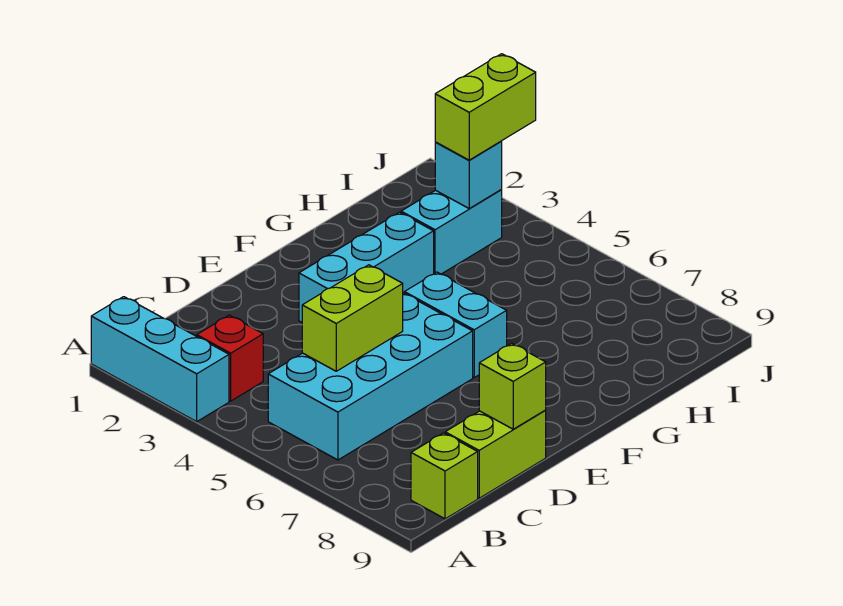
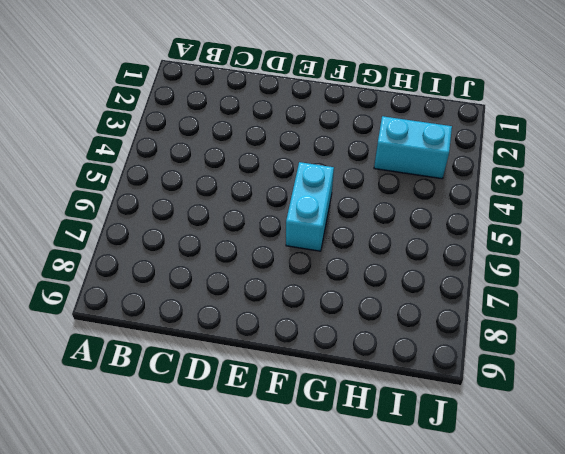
none -> cyan brick A1:A3 level 1
none -> red brick B3 level 1
none -> cyan brick B5:E6 level 1

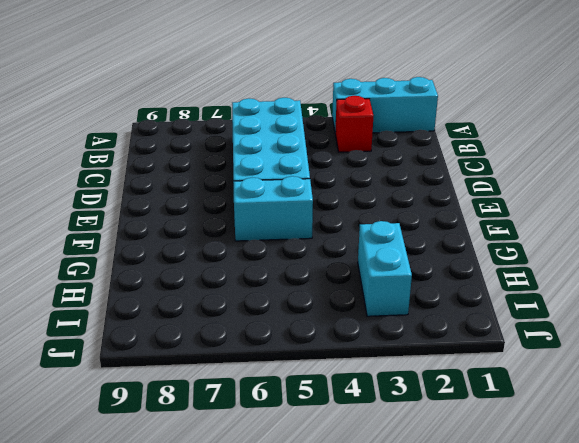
none -> lime brick B9 level 1
none -> lime brick C9:D9 level 1
none -> cyan brick E3:G3 level 1

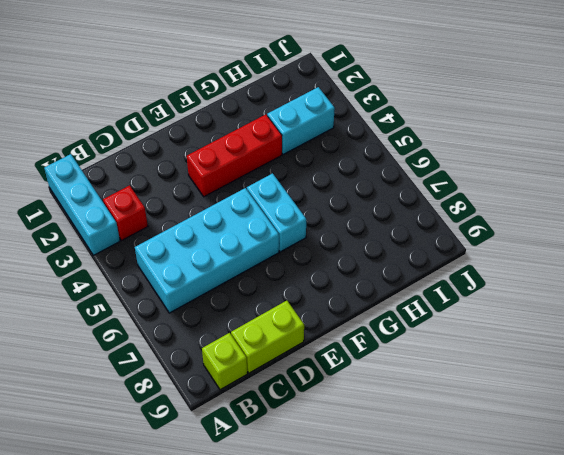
red brick E3:G3 level 1 -> cyan brick E3:G3 level 1
none -> lime brick C5:D5 level 2
none -> lime brick D9 level 2
none -> cyan brick I3 level 2

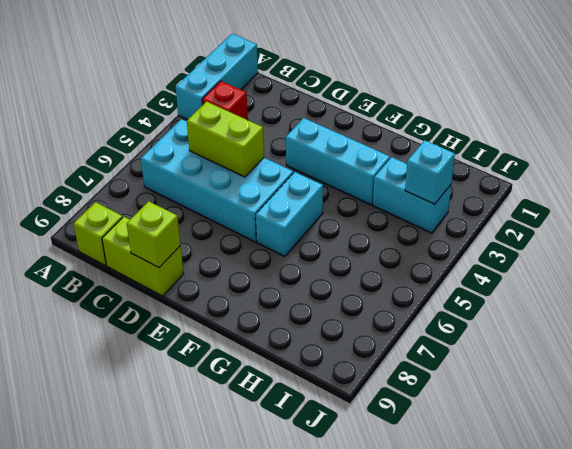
none -> lime brick I3:J3 level 3

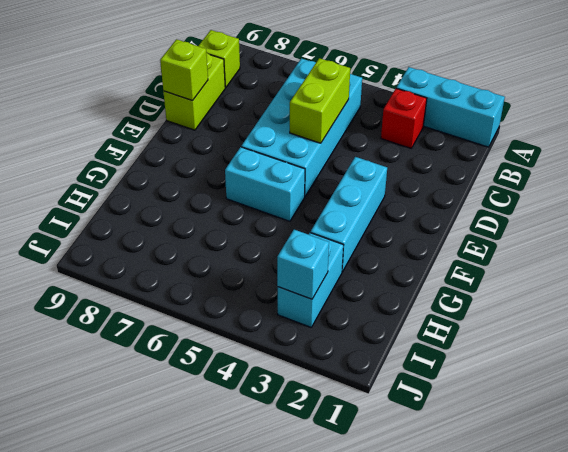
none -> lime brick I3:J3 level 3

